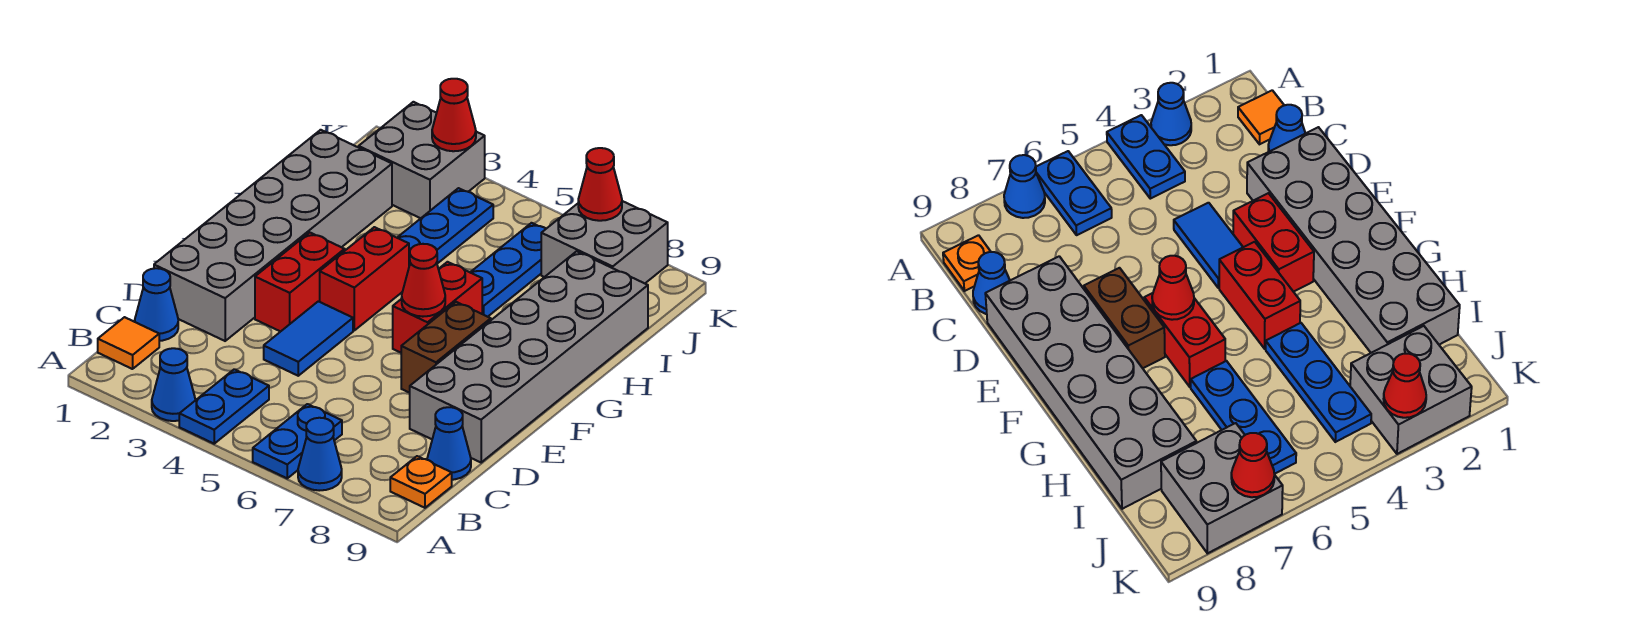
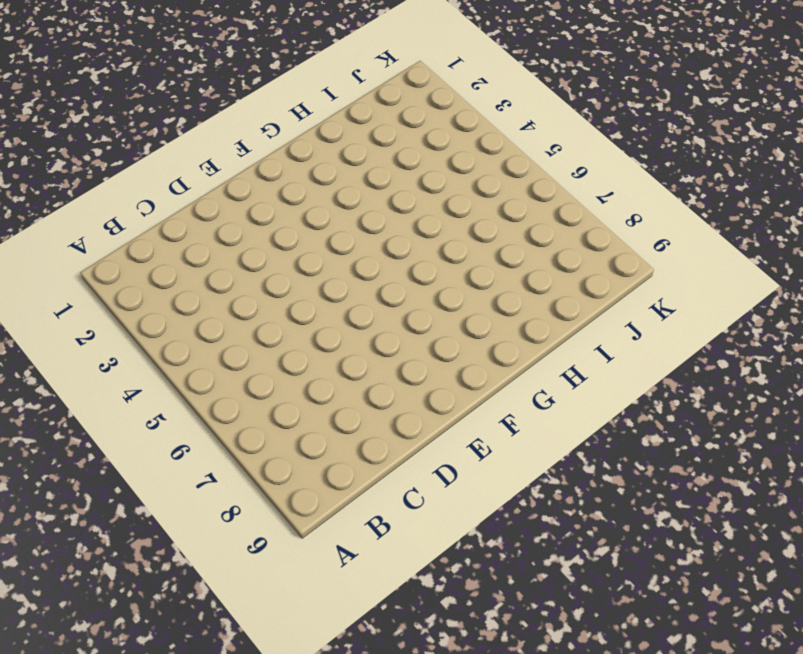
none -> blue cone A3 level 1
none -> blue plate A4:B4 level 1
none -> blue plate A6:B6 level 1

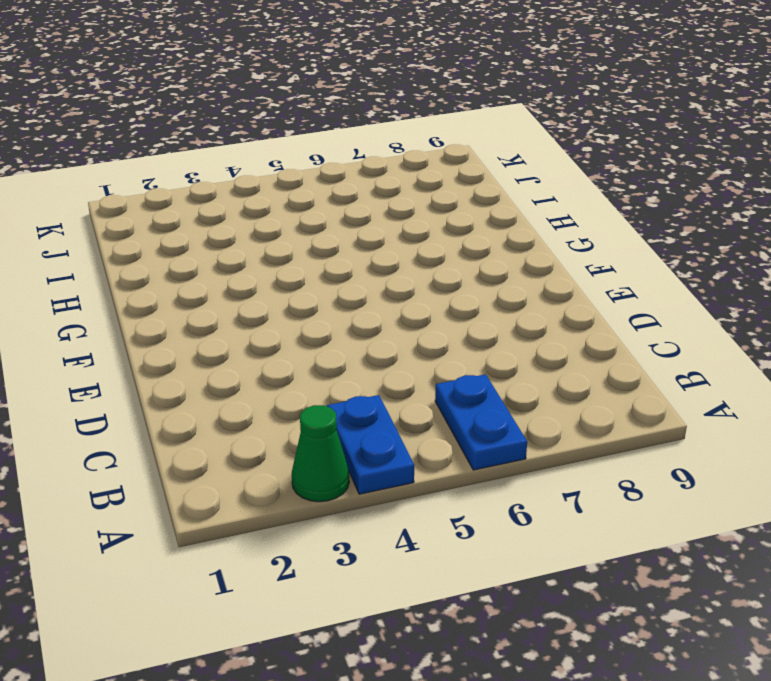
green cone A3 level 1 -> blue cone A3 level 1
none -> blue cone A7 level 1
none -> orange tile B1 level 1
none -> orange plate B9 level 1

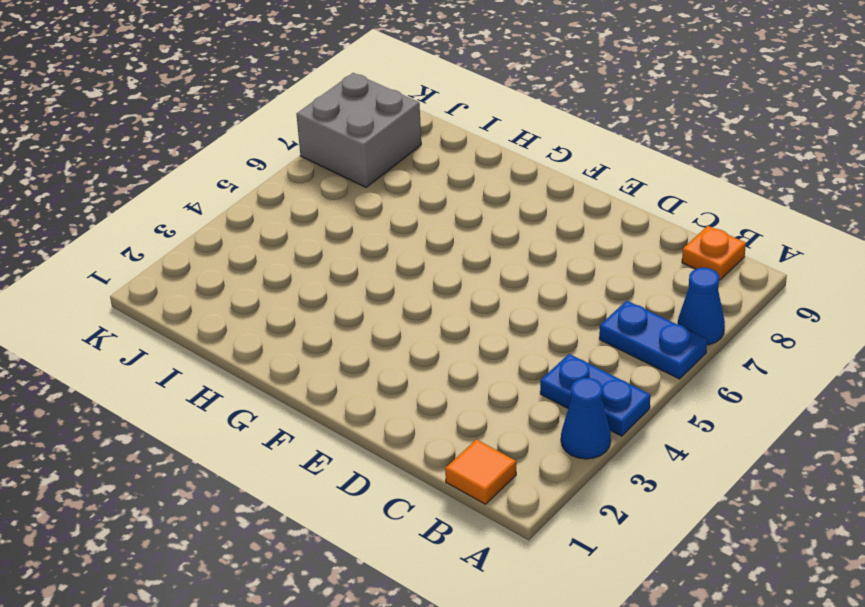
none -> blue cone C1 level 1
none -> blue cone C9 level 1
none -> grey brick D1:I2 level 1

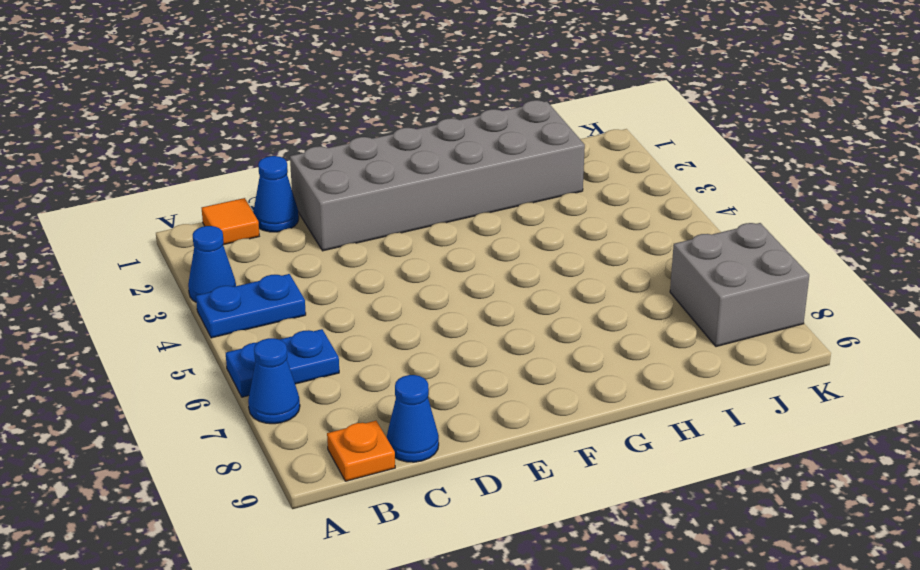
none -> blue tile D4:E4 level 1
none -> grey brick D8:I9 level 1
none -> red brick E3:F3 level 1

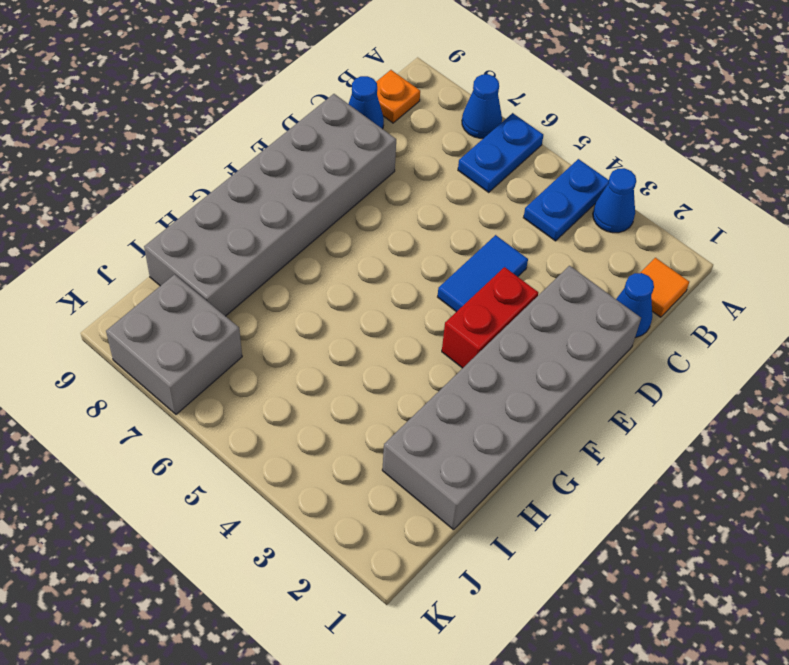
none -> brown brick E7:F7 level 1
none -> red brick F4:G4 level 1
none -> red brick F6:G6 level 1

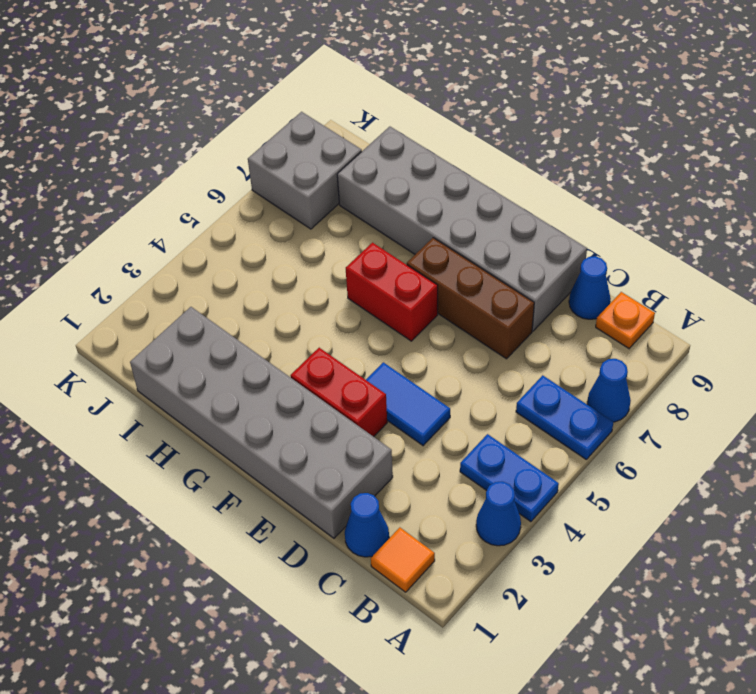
brown brick D7:F7 level 1 -> brown brick E7:F7 level 1
none -> red brick F4:G4 level 1
none -> blue plate H4:J4 level 1
none -> blue plate H6:J6 level 1

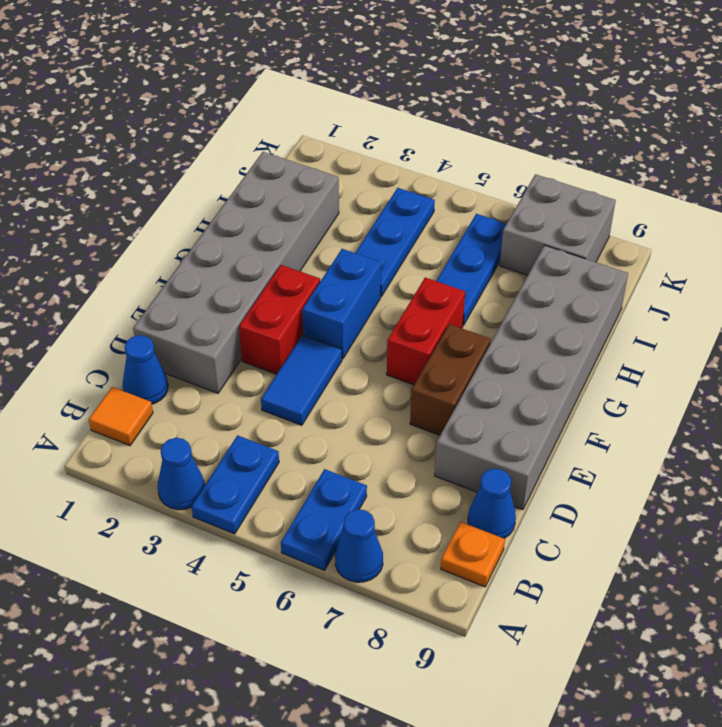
blue brick F4:G4 level 1 -> red brick F4:G4 level 1
none -> grey brick J2:K3 level 1
none -> red cone F6 level 2
none -> red cone K3 level 2

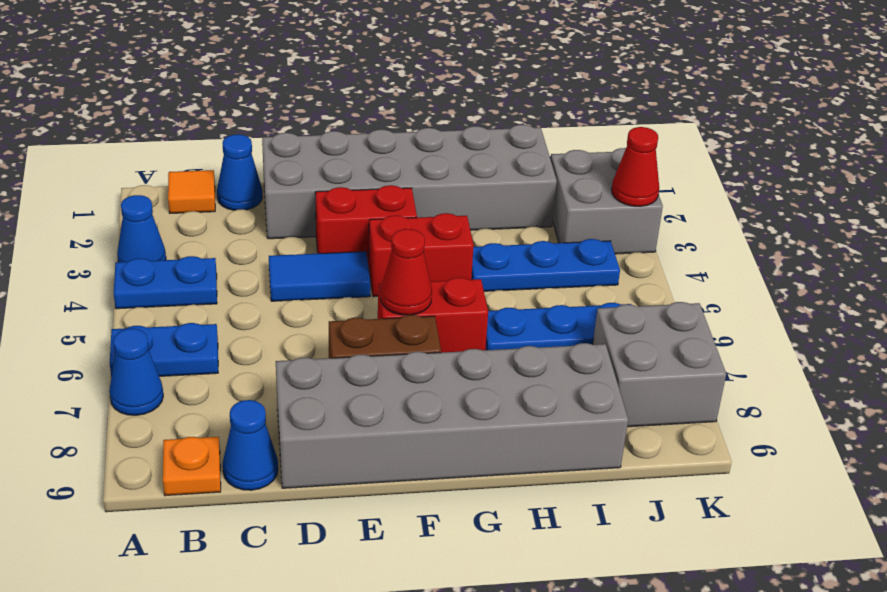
none -> red cone K7 level 2

